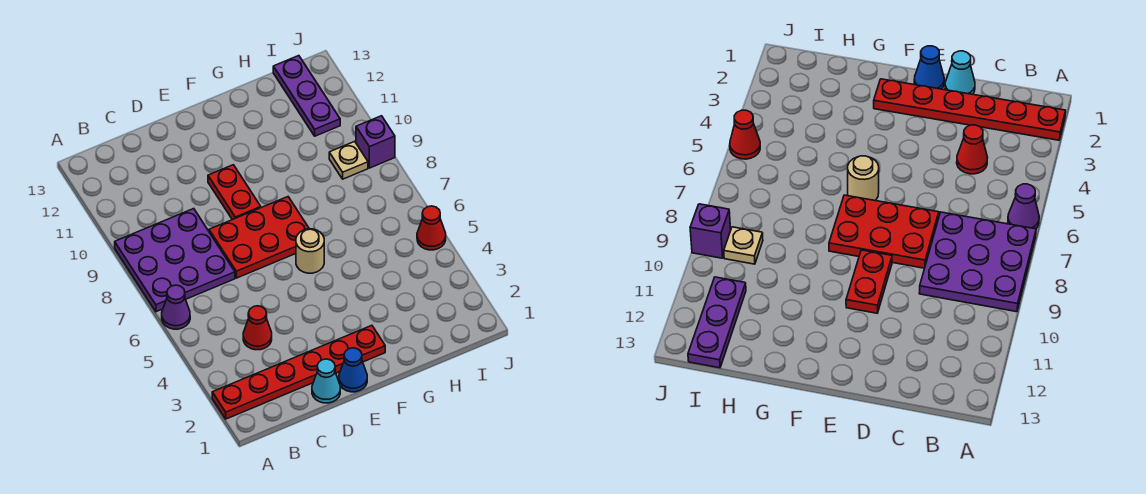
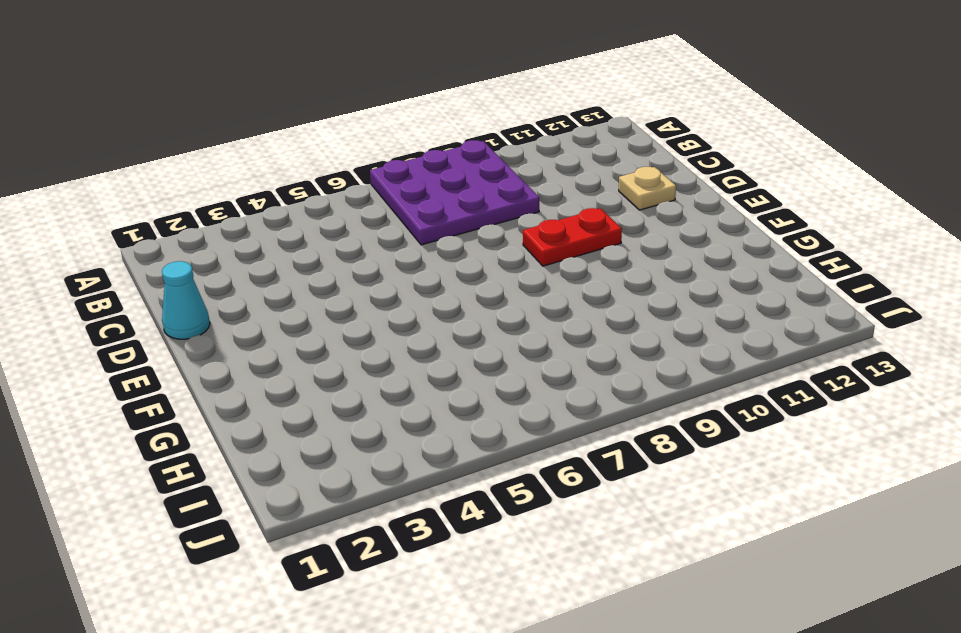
tan plate D12 level 1 -> tan plate I9 level 1
none -> red plate A2:F2 level 1
none -> purple cone A6 level 1
none -> red cone C4 level 1

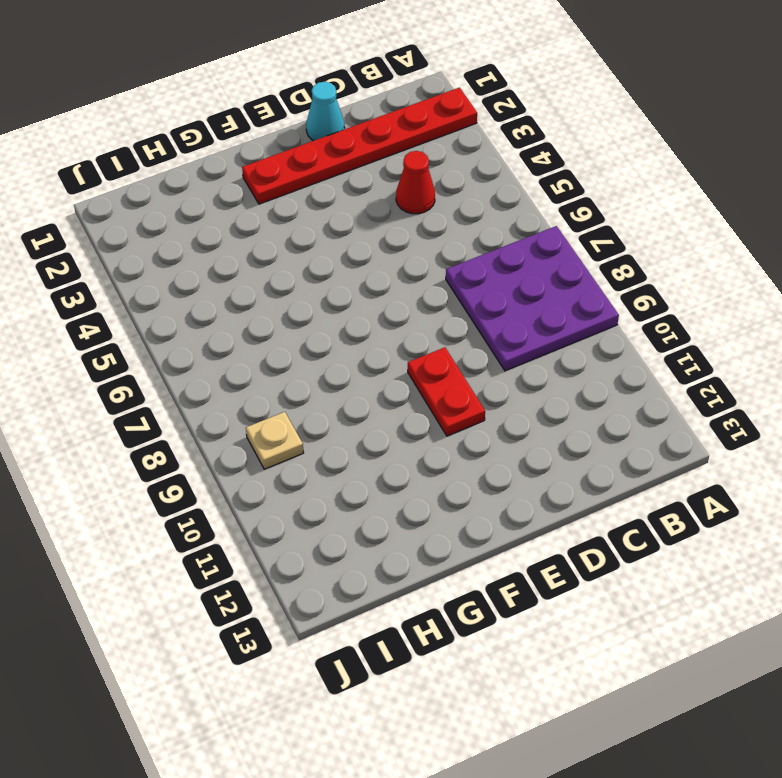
none -> purple cone A6 level 1
none -> red plate D7:F8 level 1
none -> blue cone E1 level 1

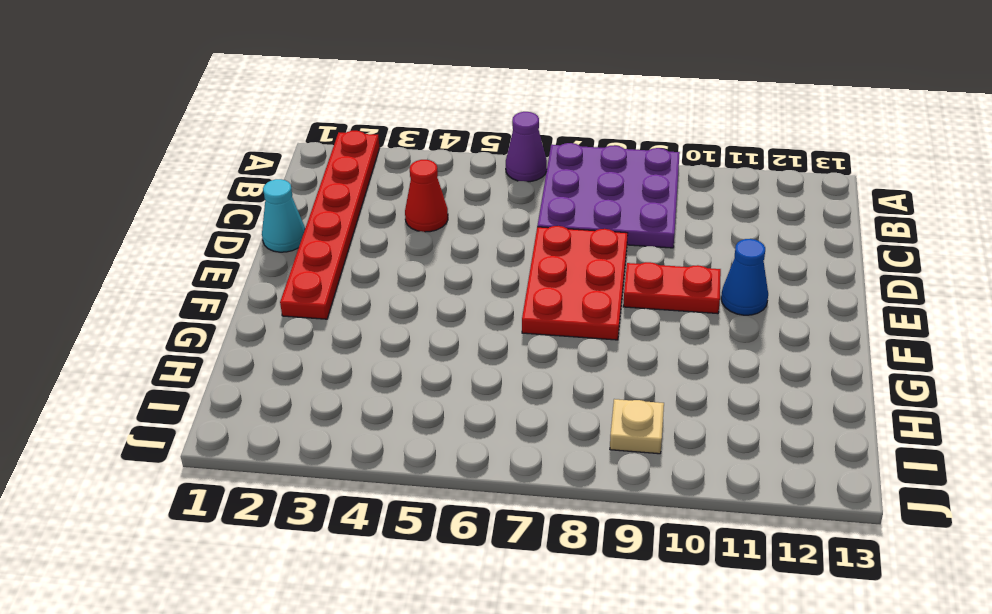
blue cone E11 level 1 -> blue cone E1 level 1
none -> tan round brick F6 level 1
none -> purple plate I11:I13 level 1
none -> red cone J5 level 1

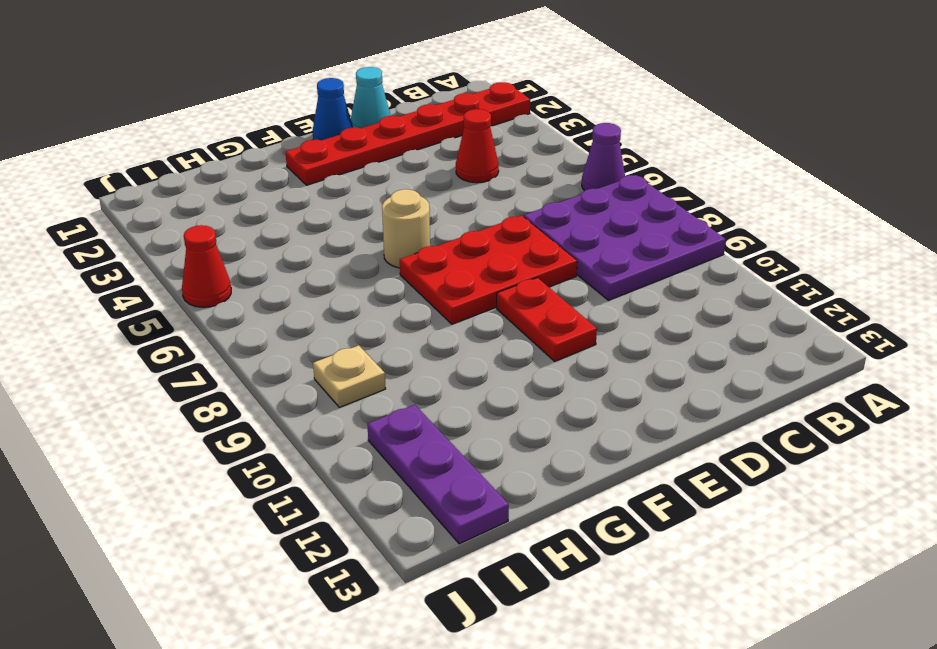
none -> purple brick J9 level 1

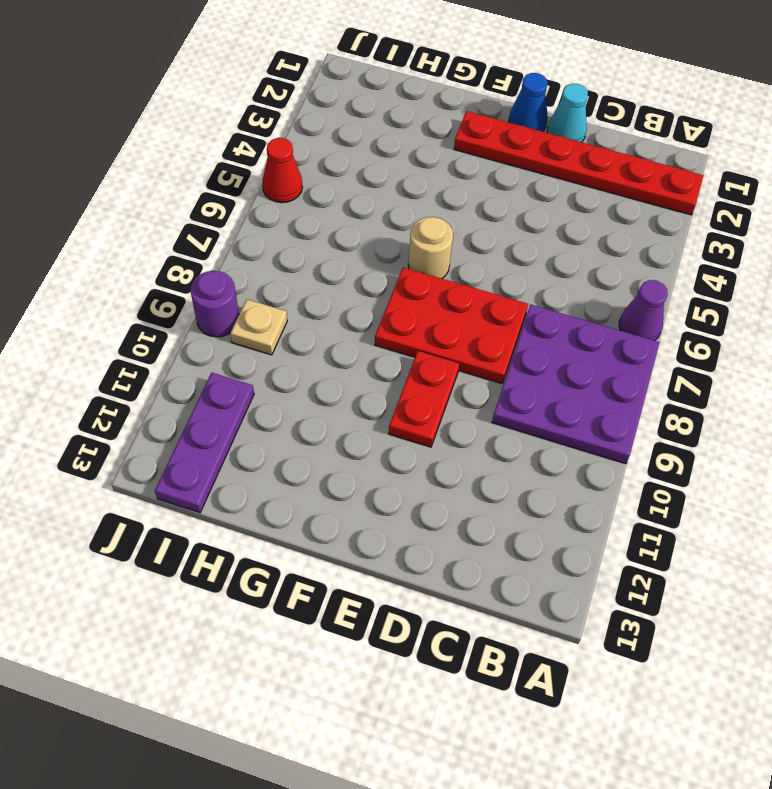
purple round brick J9 level 1 -> purple brick J9 level 1
none -> red cone C4 level 1

